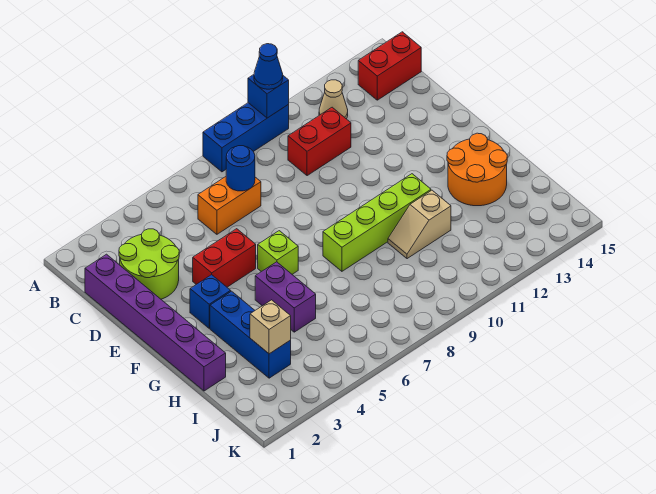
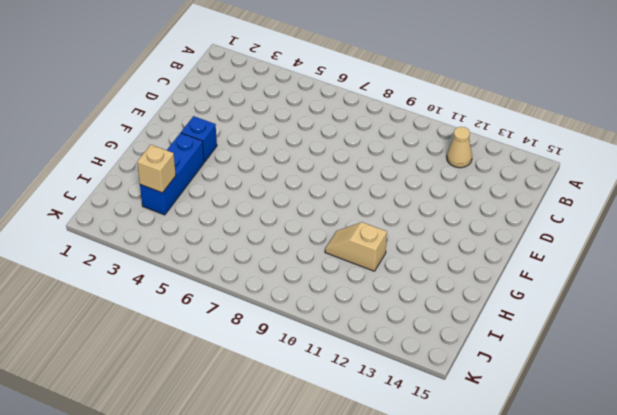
none -> blue brick A8:A10 level 1
none -> red brick B14:B15 level 1
none -> purple brick C1:H1 level 1

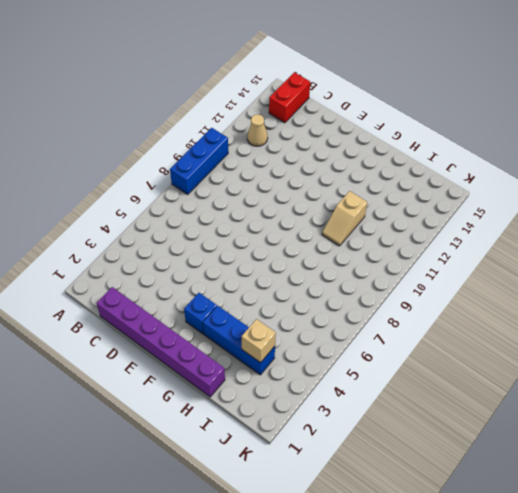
none -> lime round brick C2:D3 level 1
none -> orange brick C6:C7 level 1
none -> red brick C10:C11 level 1

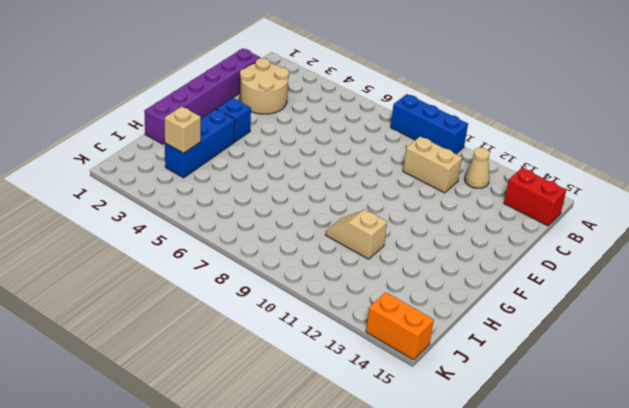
tan round brick C2:D3 level 1 -> lime round brick C2:D3 level 1
tan brick C10:C11 level 1 -> red brick C10:C11 level 1
orange brick K14:K15 level 1 -> orange brick C6:C7 level 1
none -> red brick E4:E5 level 1
none -> lime brick F6 level 1
none -> purple brick G5:H5 level 1

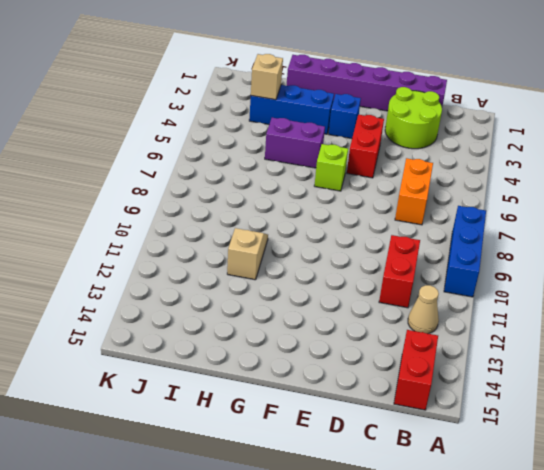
none -> lime brick G8:G11 level 1
none -> orange round brick G13:H14 level 1
none -> blue brick A10 level 2

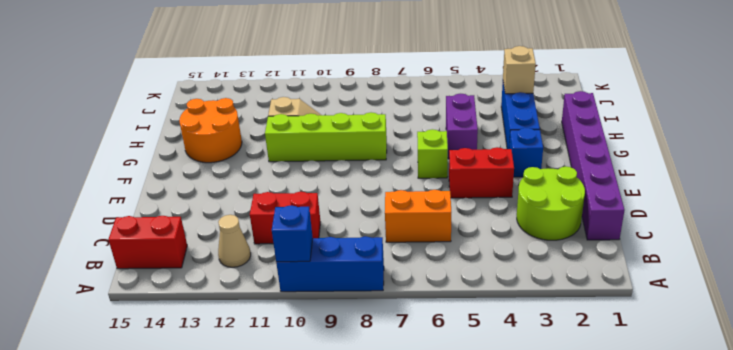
none -> blue round brick C7 level 2
none -> blue cone A10 level 3

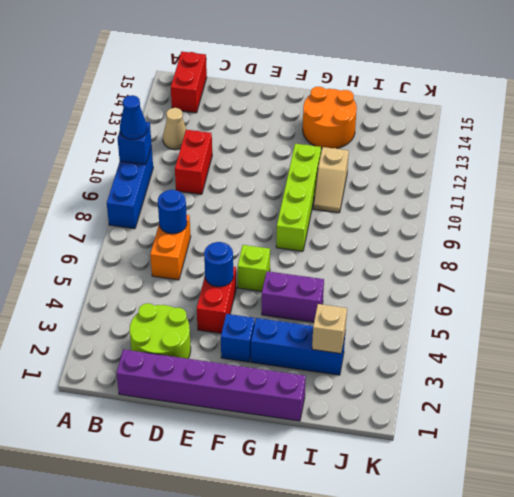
blue round brick E5 level 2 -> none

